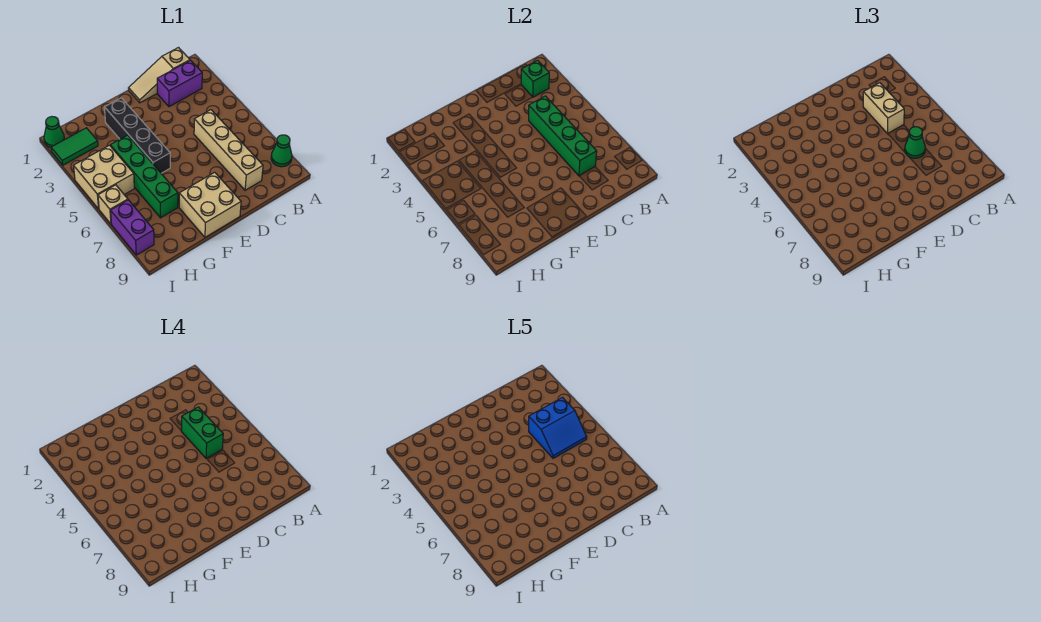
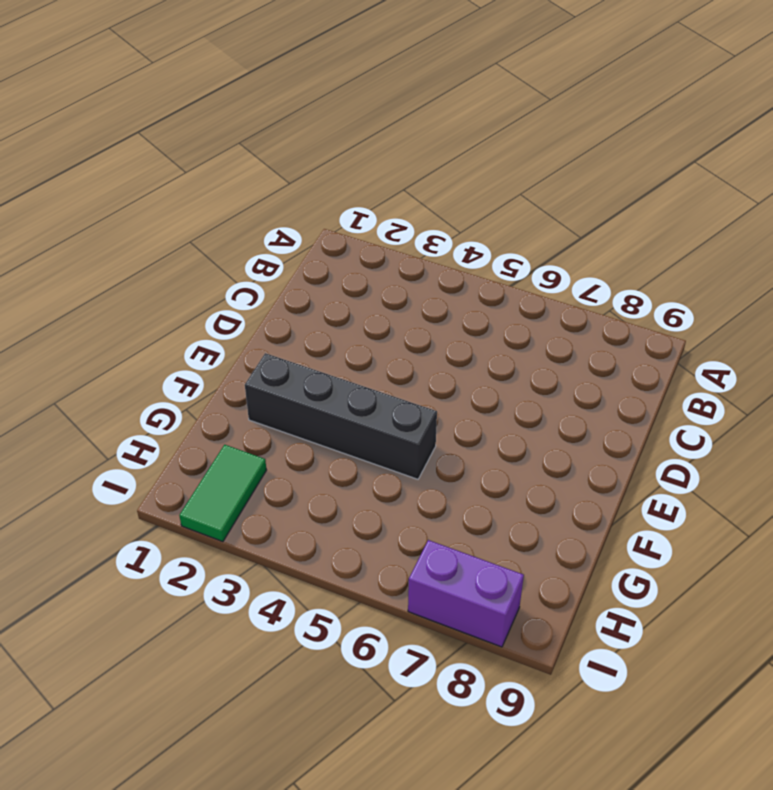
none -> green cone A8 level 1
none -> tan slope B1:D1 level 1 top B
none -> purple brick B2:C2 level 1

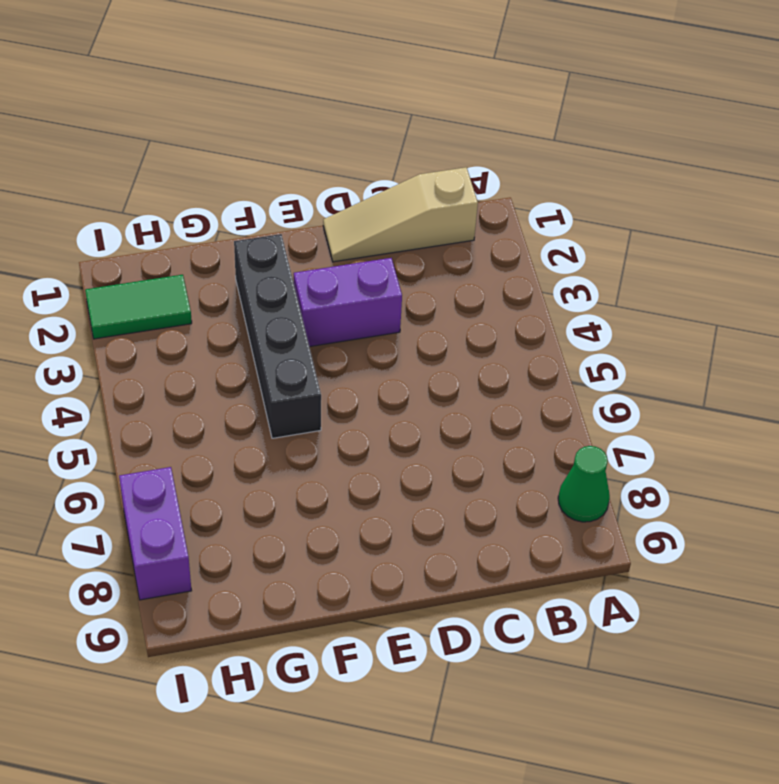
purple brick D3:E3 level 1 -> purple brick B2:C2 level 1
none -> tan brick C5:C8 level 1
none -> tan brick E8:F9 level 1
none -> green brick G4:G7 level 1

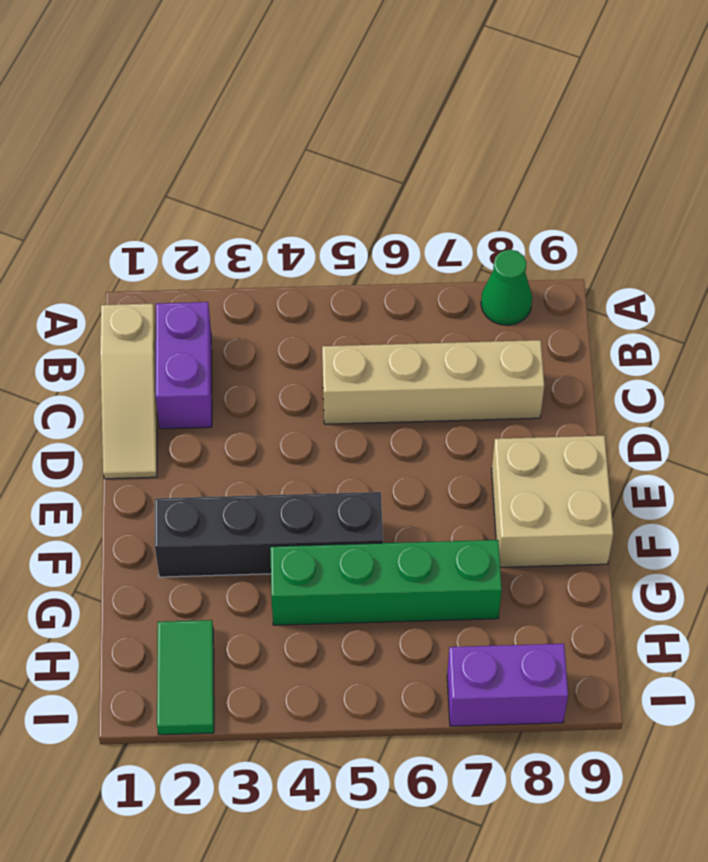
none -> tan brick H4:I5 level 1
none -> green cone I1 level 1
none -> tan brick I6 level 1

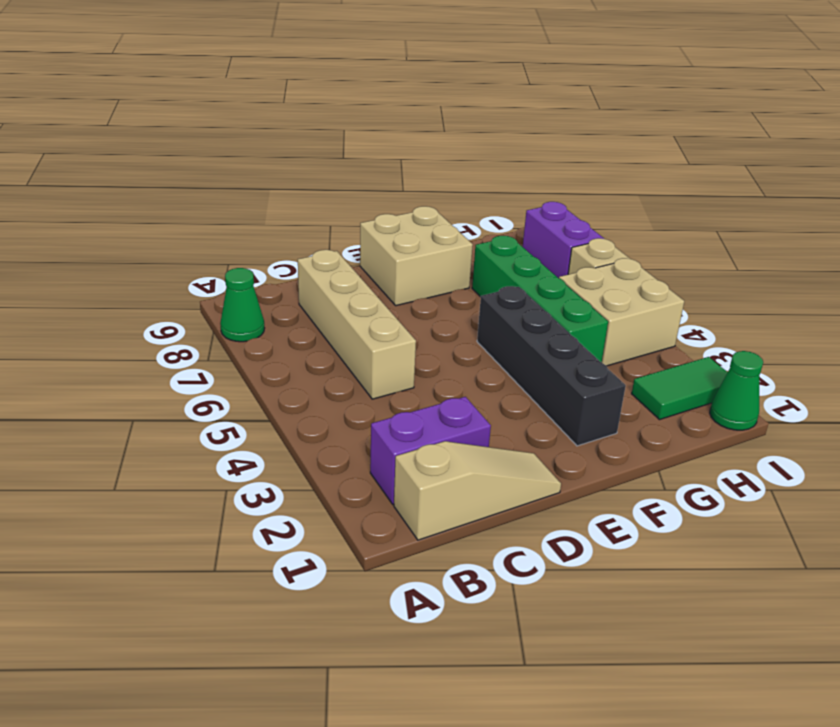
none -> green brick B2 level 2
none -> green brick C4:C7 level 2
none -> tan brick C3:C4 level 3

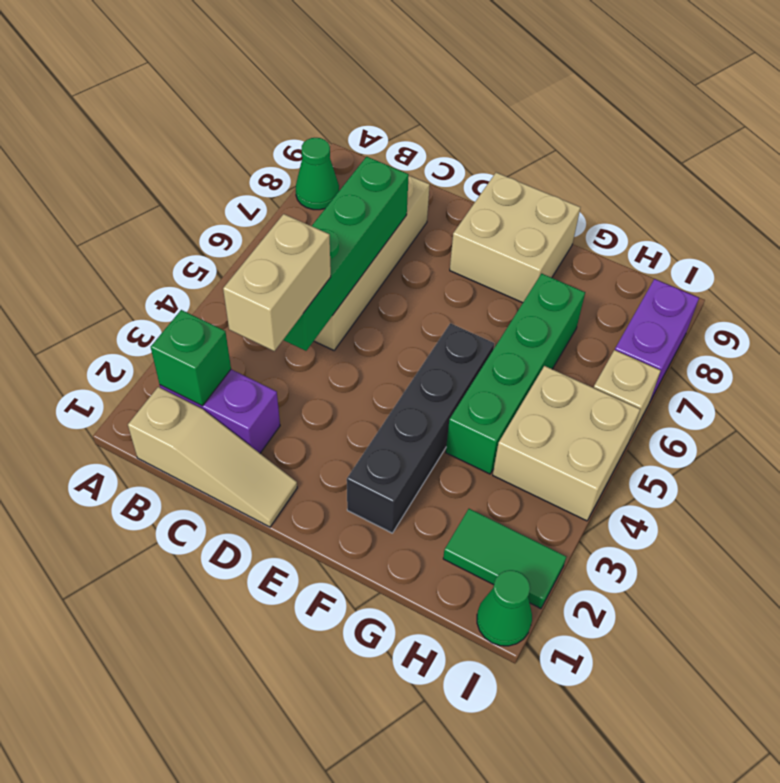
none -> green cone C6 level 3
none -> green brick C4:C5 level 4
none -> blue slope B4:C5 level 5 top 4

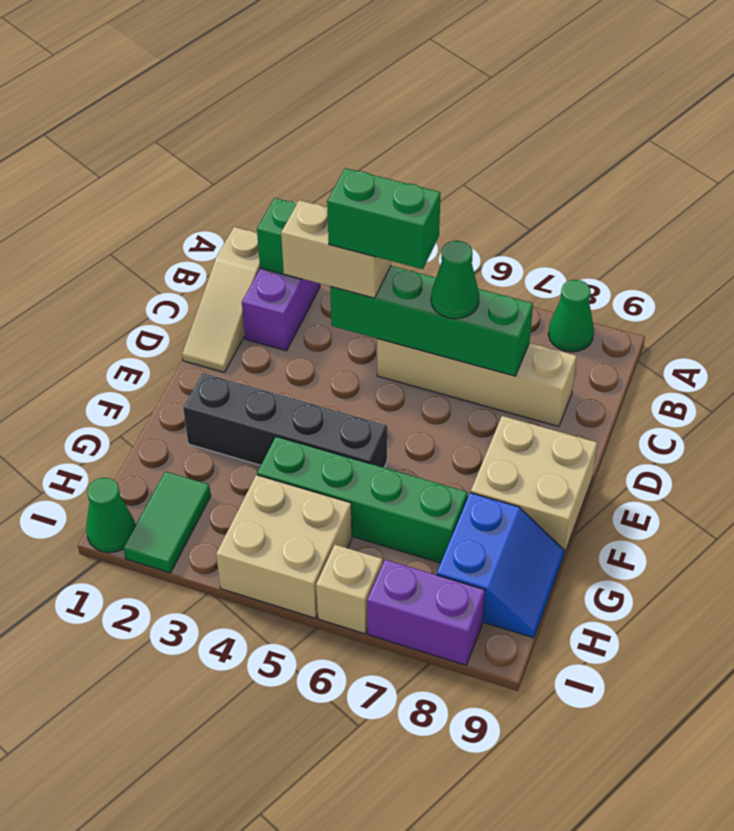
blue slope G8:H9 level 1 top 8 -> blue slope B4:C5 level 5 top 4

